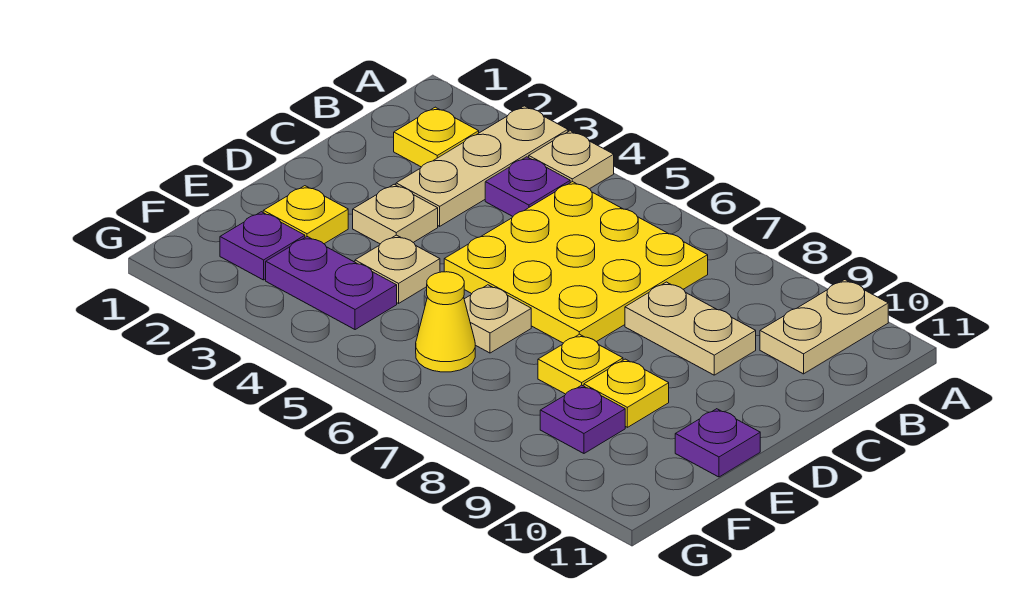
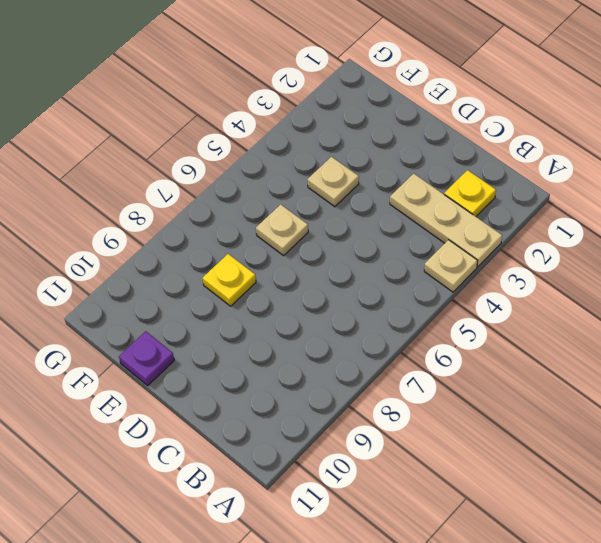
none -> tan plate A10:B10 level 1
none -> purple plate B4 level 1
none -> yellow plate B5:D7 level 1

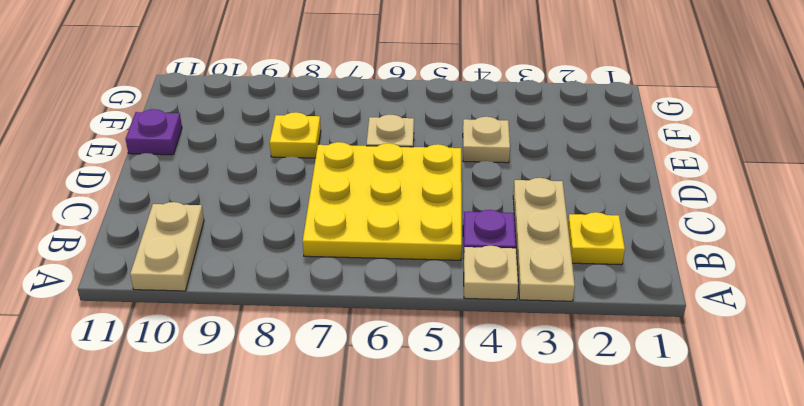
none -> tan plate C8:C9 level 1
none -> tan plate D3 level 1
none -> yellow plate E2 level 1

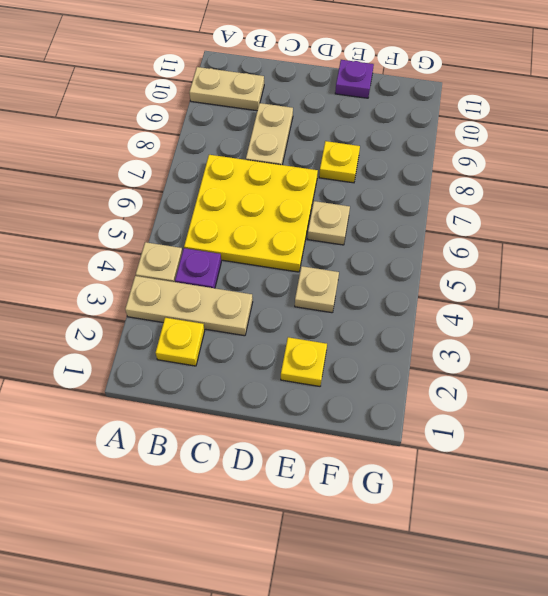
none -> tan plate D3 level 1
none -> yellow plate E9 level 1
none -> purple plate F2 level 1

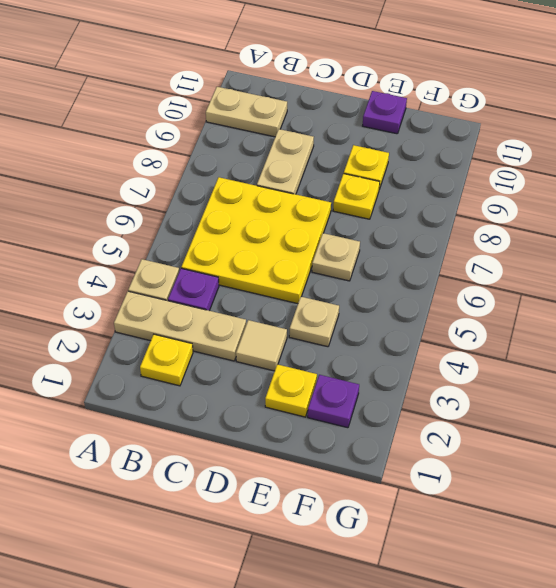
tan tile D3 level 1 -> tan plate D3 level 1
none -> purple plate F3:F4 level 1
none -> yellow cone F6 level 1
none -> purple plate F9 level 1

